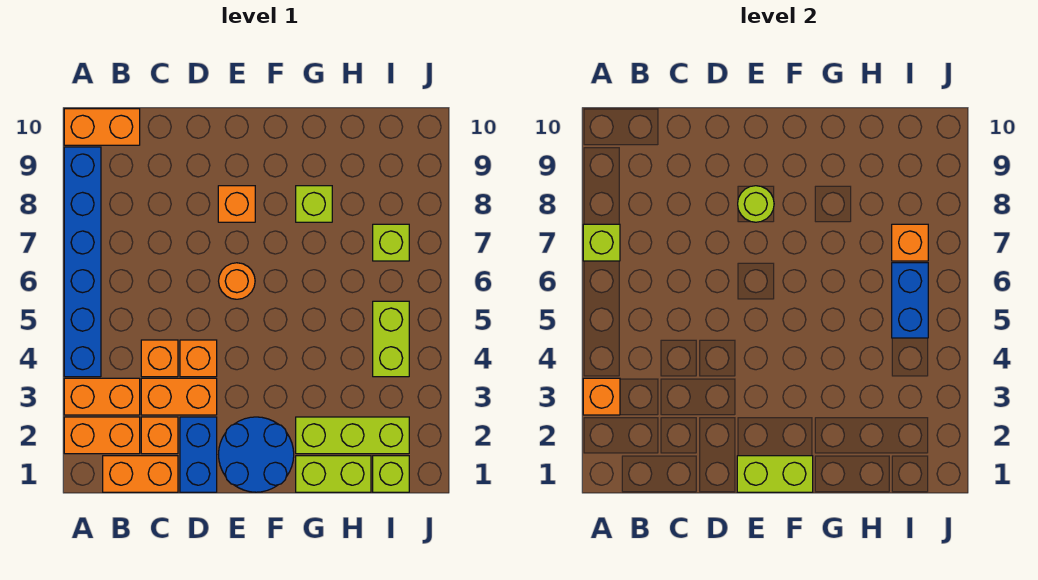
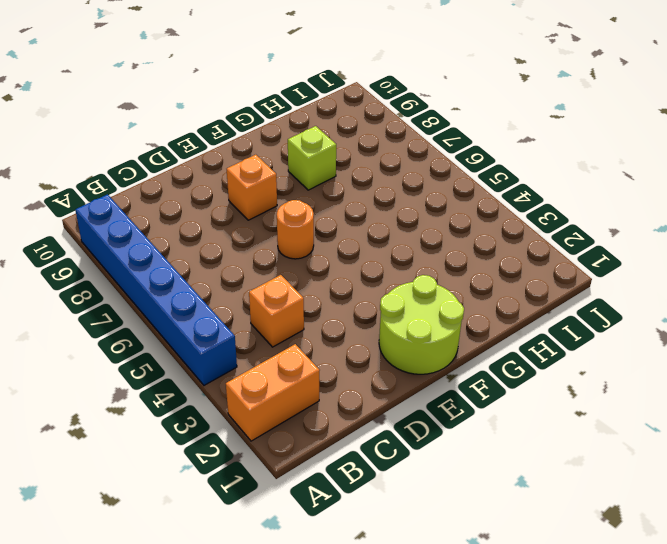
lime round brick E1:F2 level 1 -> blue round brick E1:F2 level 1
none -> orange brick A3:B3 level 1
none -> orange brick A10:B10 level 1
none -> orange brick B1:C1 level 1

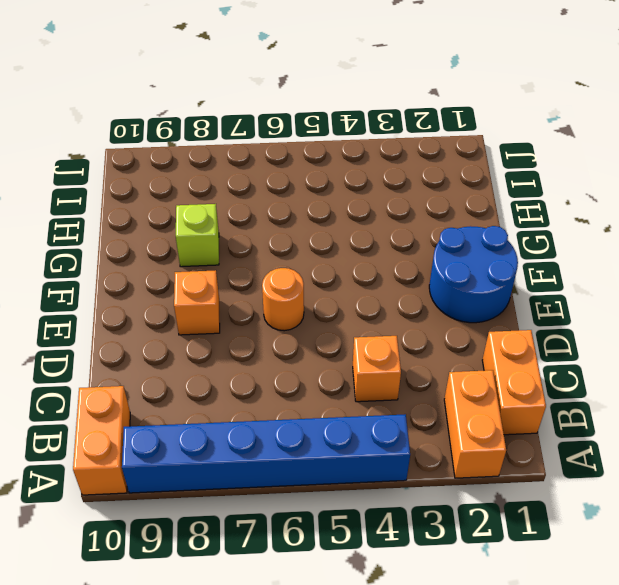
none -> orange brick A3:B3 level 1
none -> orange brick C2 level 1
none -> orange brick C3:D3 level 1

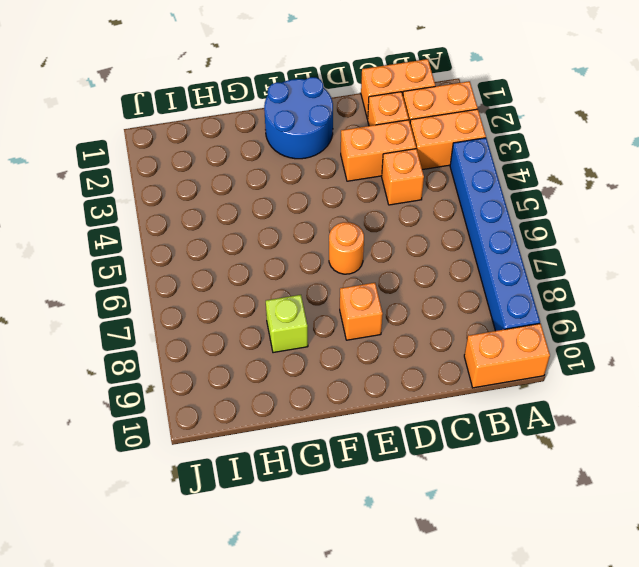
none -> blue brick D1:D2 level 1
none -> orange brick D4 level 1
none -> lime brick G1:H1 level 1

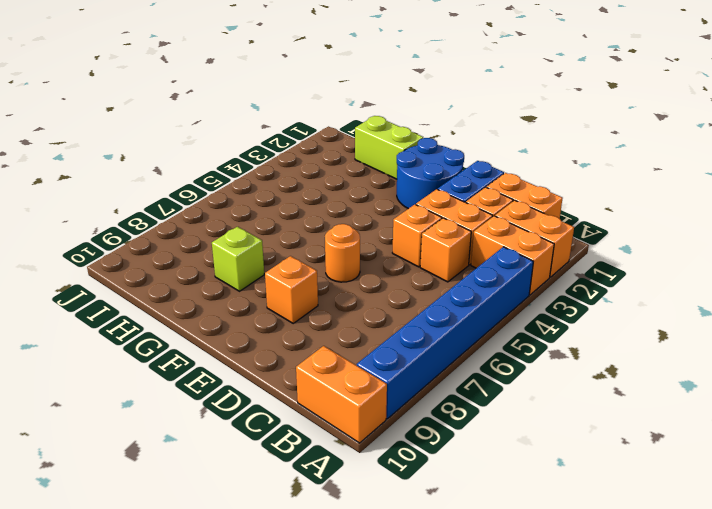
none -> lime brick G2:I2 level 1
none -> lime brick I1 level 1
none -> lime brick I4:I5 level 1

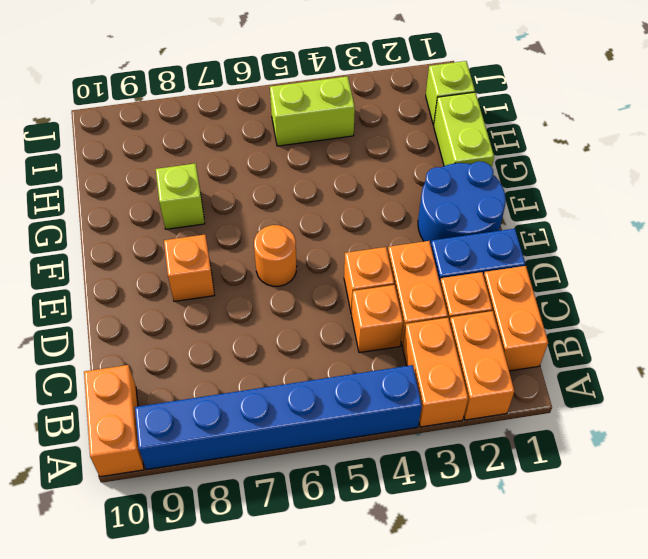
none -> lime brick G2:I2 level 1
none -> lime brick I7 level 1
none -> orange brick A3 level 2

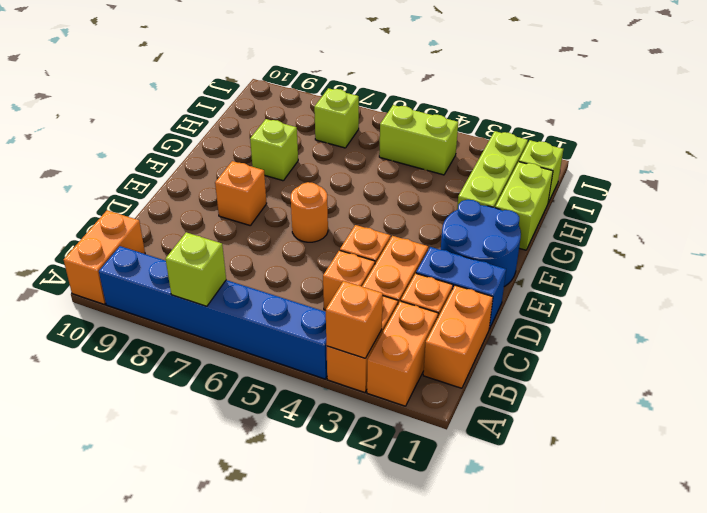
none -> lime brick E1:F1 level 2
none -> lime round brick E8 level 2
none -> blue brick I5:I6 level 2

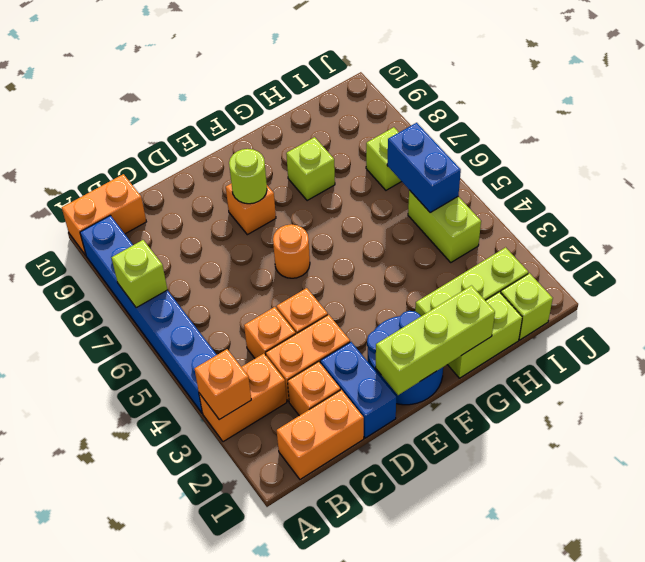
lime brick E1:G1 level 2 -> lime brick E1:F1 level 2
none -> orange brick A2:B2 level 1
none -> orange brick I7 level 2

